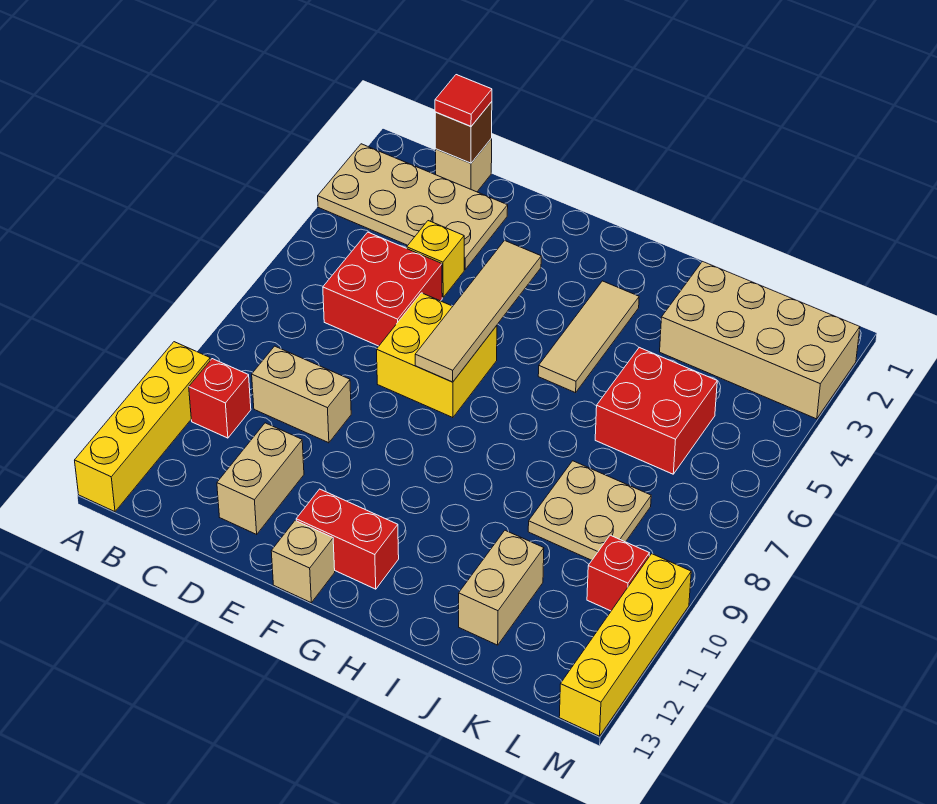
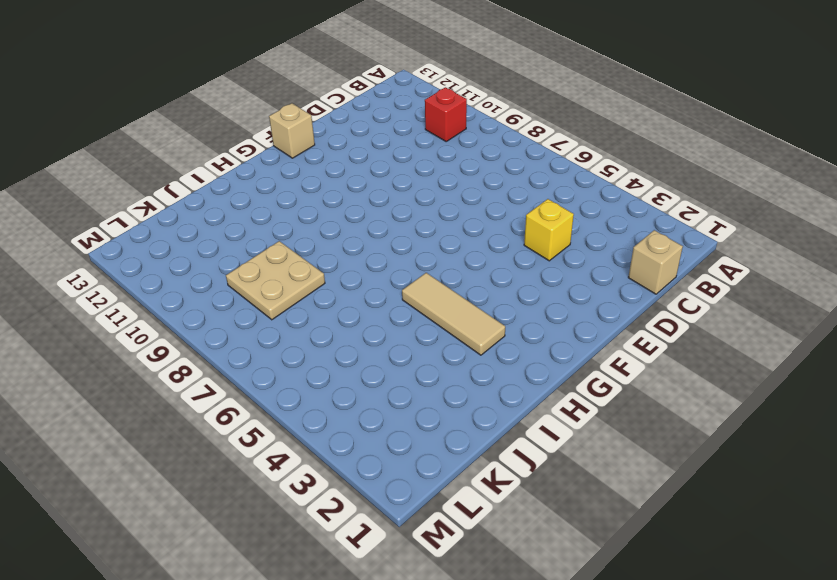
none -> tan plate A2:D3 level 1
none -> yellow brick A10:A13 level 1
none -> red brick C5:D6 level 1

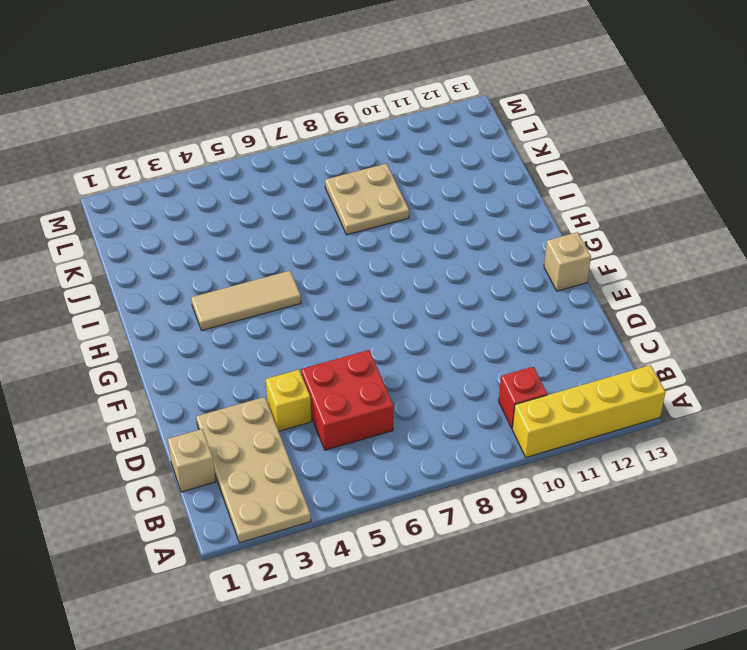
none -> tan brick C9:D9 level 1
none -> tan brick D11:D12 level 1
none -> yellow brick E6:F7 level 1

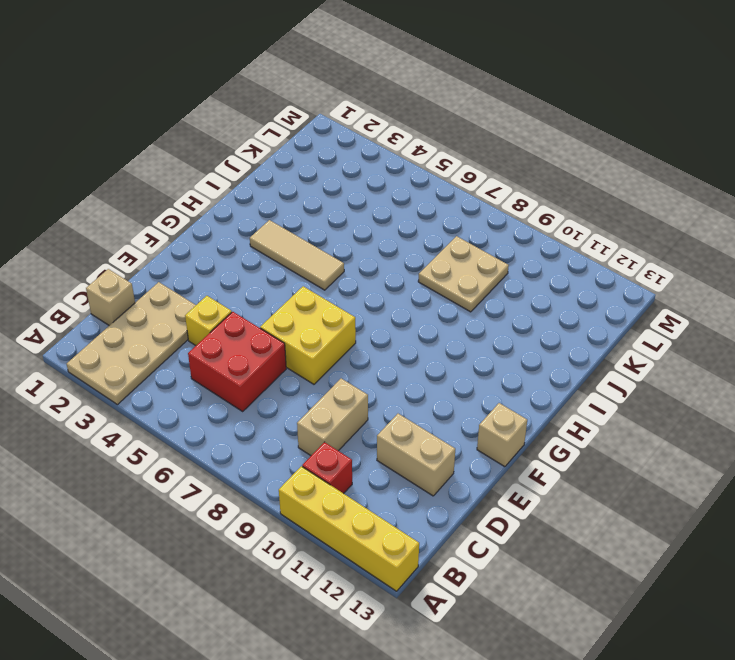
none -> red brick F12:G12 level 1
none -> tan brick J2:M3 level 1
none -> red brick J5:K6 level 1

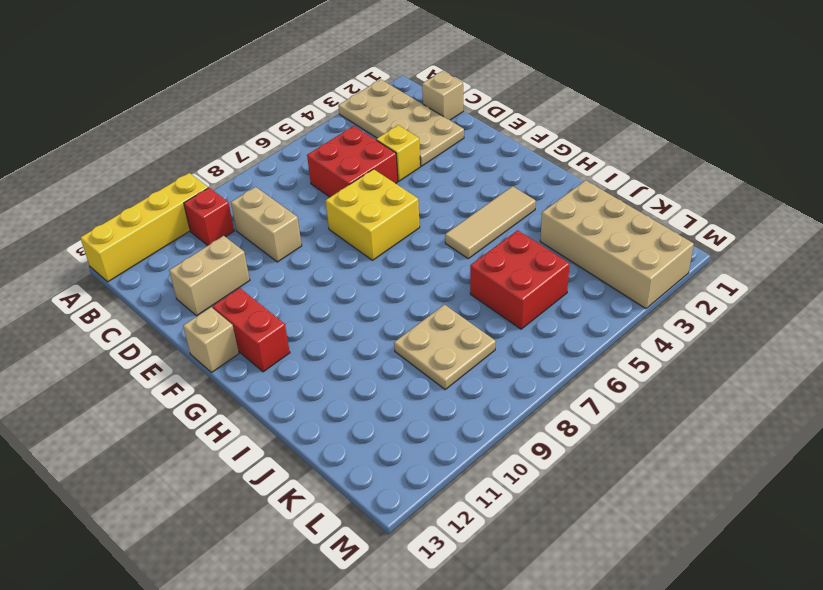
none -> tan brick J11:J12 level 1
none -> red brick L10 level 1
none -> yellow brick M10:M13 level 1

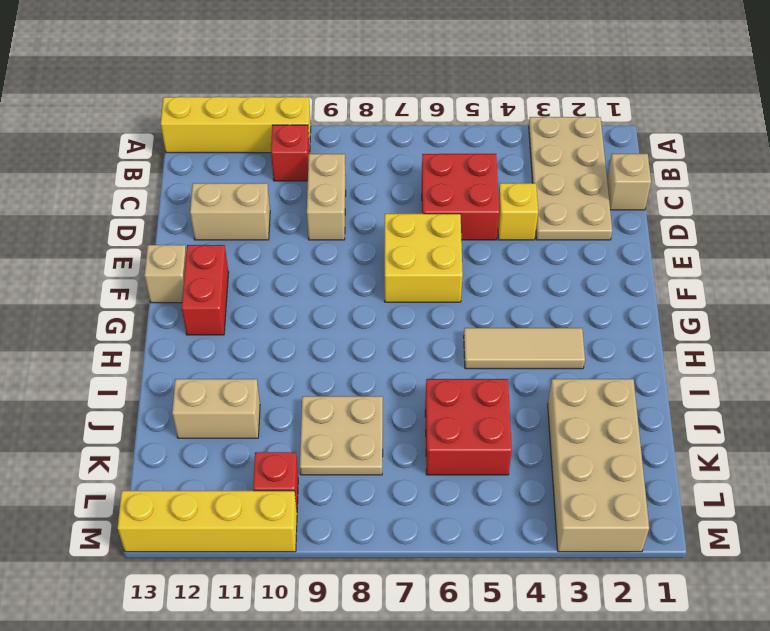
none -> brown brick C1 level 2
none -> tan tile F4:F7 level 2
none -> red tile C1 level 3

